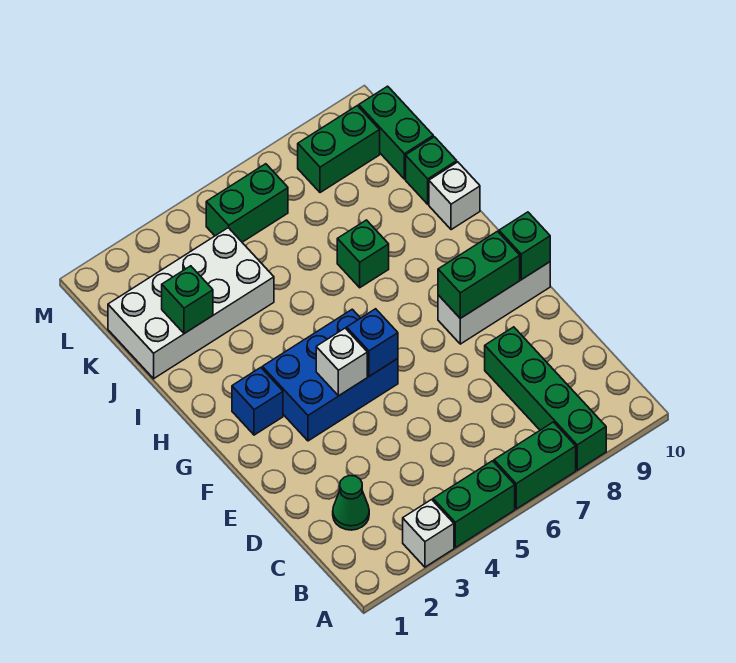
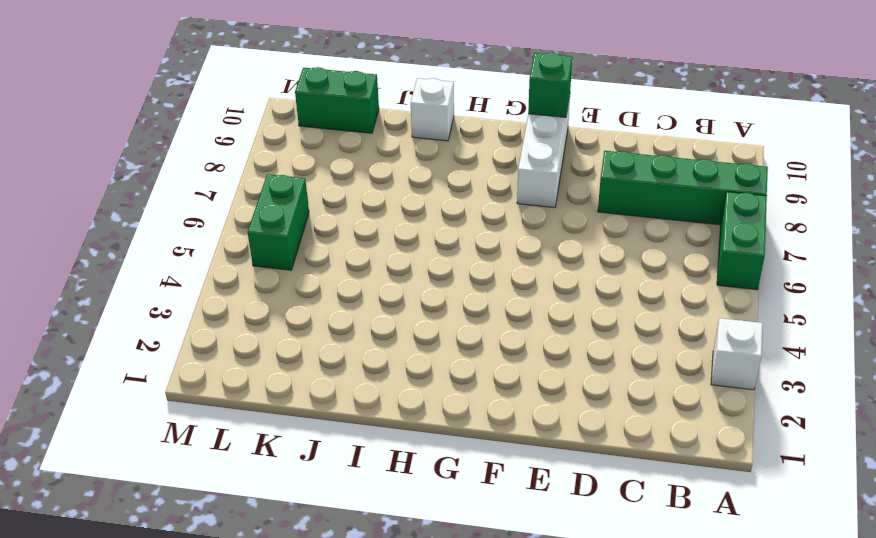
none -> green brick A4:A5 level 1
none -> green cone C2 level 1
none -> blue brick F3:G5 level 1

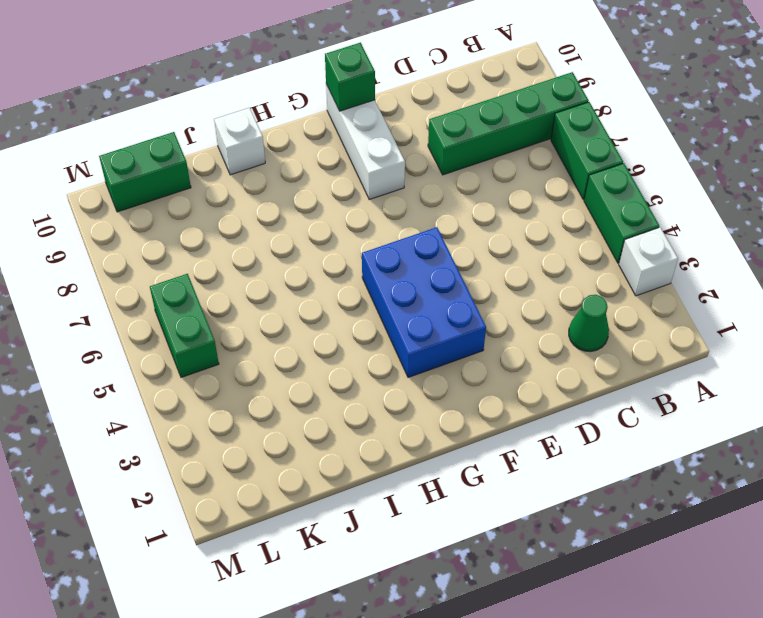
none -> blue brick G2 level 1
none -> green brick I7 level 1
none -> white brick J1:K4 level 1

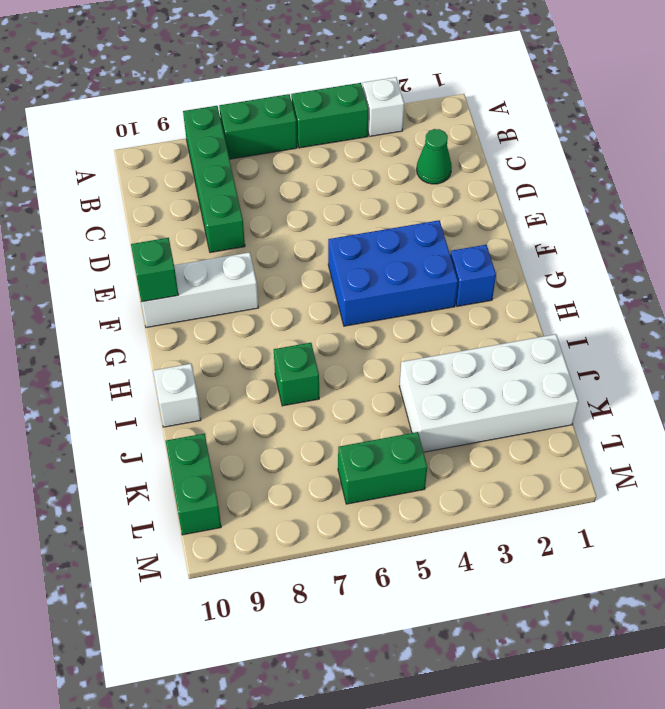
none -> green brick J10 level 1
none -> green brick L8:L9 level 1
none -> white brick F4 level 2

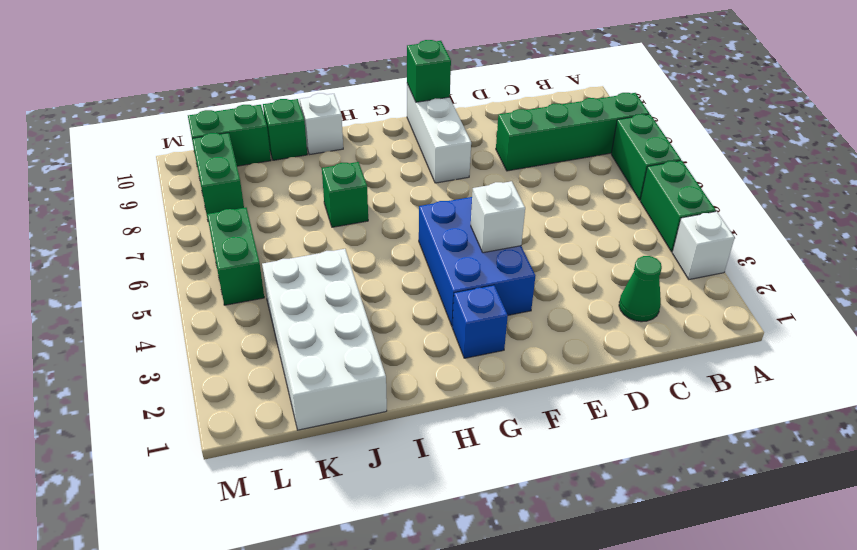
none -> blue brick F5 level 2
none -> green brick F8:F9 level 2
none -> green brick J2 level 2

